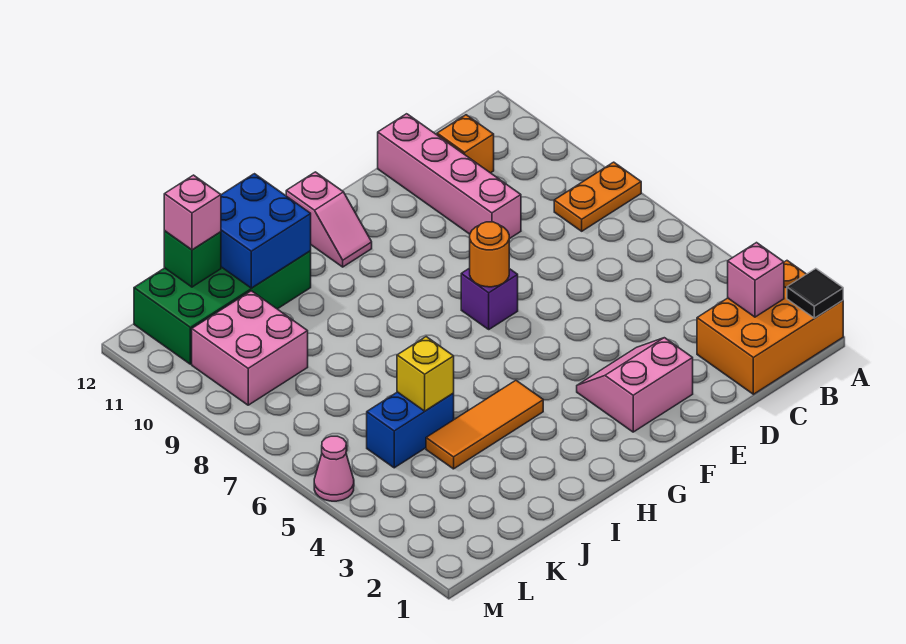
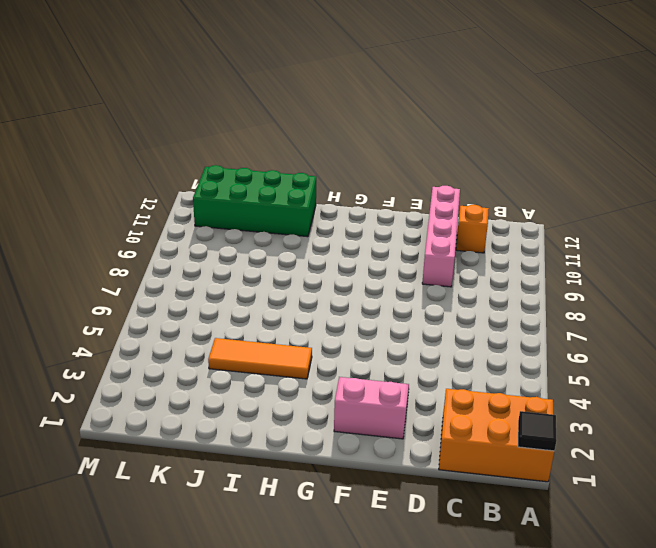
none -> orange plate A8:B8 level 1
none -> purple brick F7 level 1
none -> pink slope G11:G12 level 1 top 12

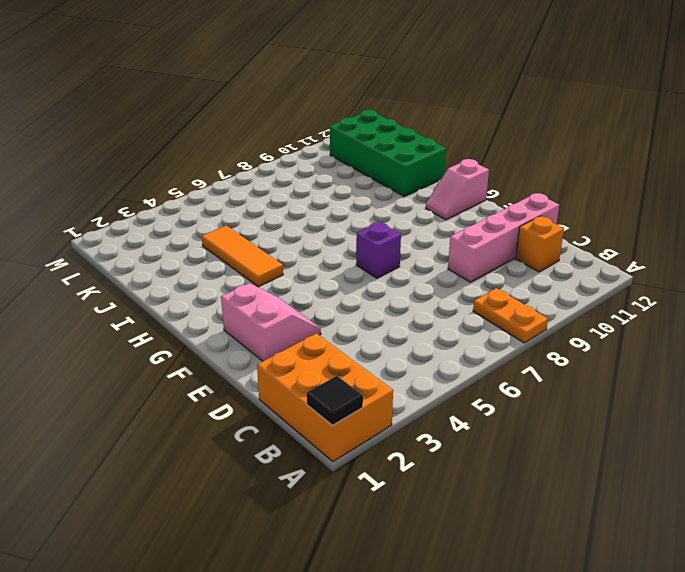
none -> blue brick J5:K5 level 1
none -> pink brick K9:L10 level 1
none -> pink cone M5 level 1

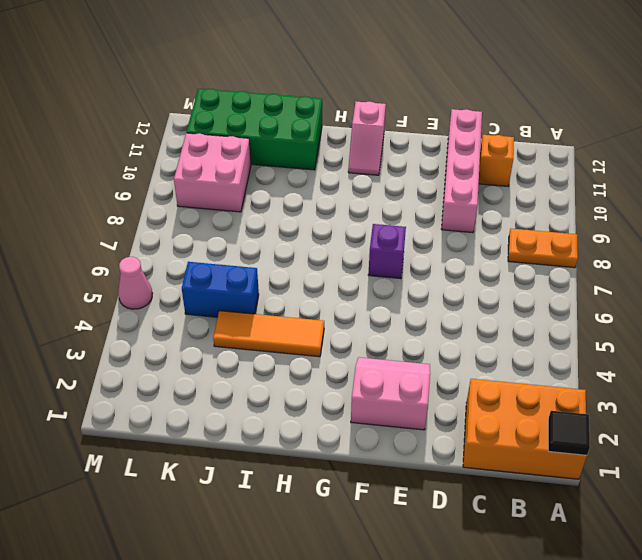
none -> pink brick B2 level 2
none -> orange round brick F7 level 2
none -> blue brick I11:J12 level 2

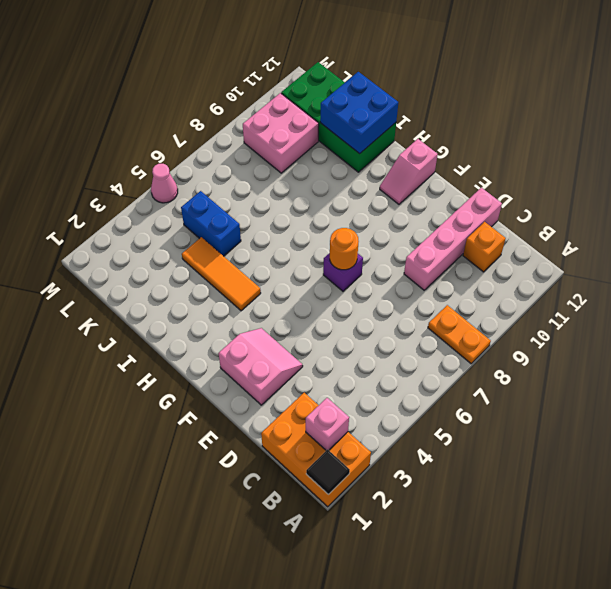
none -> yellow brick J5 level 2
none -> green brick K12 level 2
none -> pink brick K12 level 3

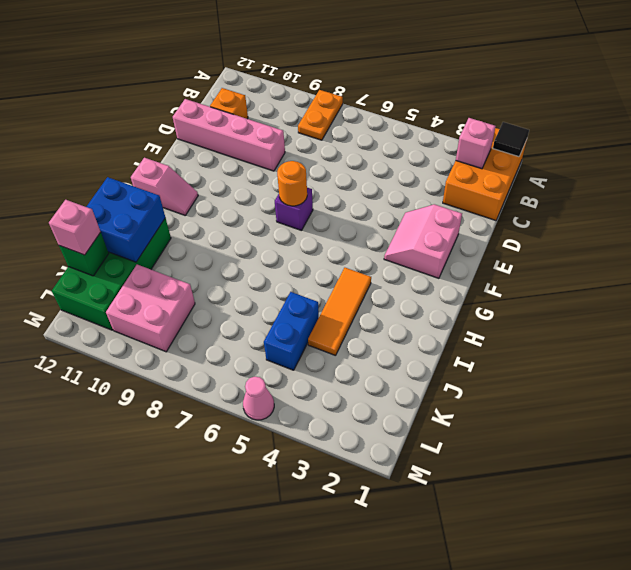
none -> yellow brick J5 level 2

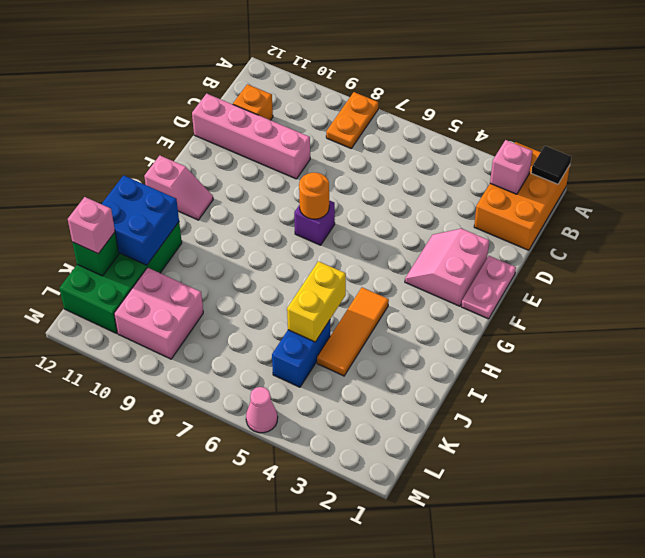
pink plate E1:F1 level 1 -> none
yellow brick I5:J5 level 2 -> yellow brick J5 level 2

